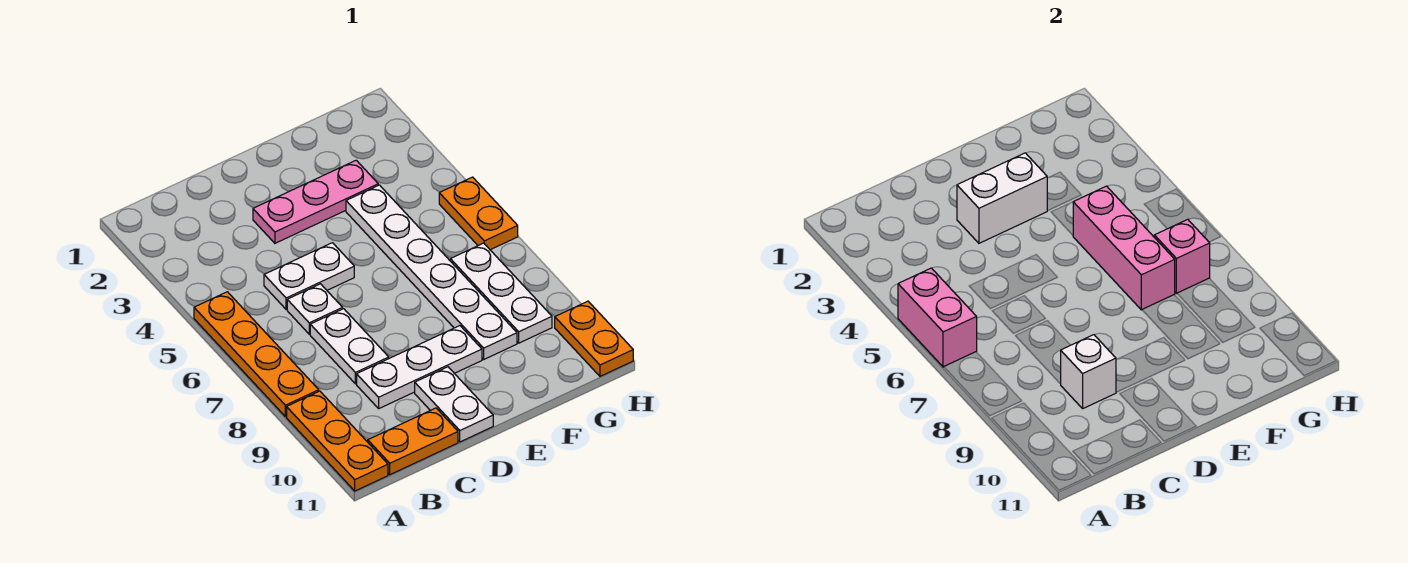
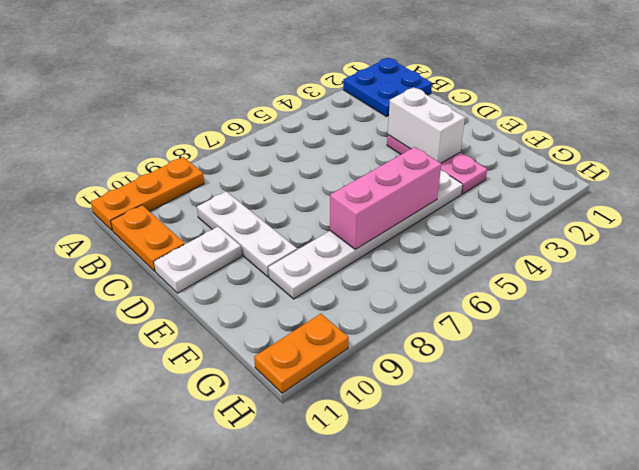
blue plate A1:B2 level 1 -> none
none -> orange plate A5:A8 level 1
none -> white plate C5:D5 level 1
none -> white plate C6 level 1

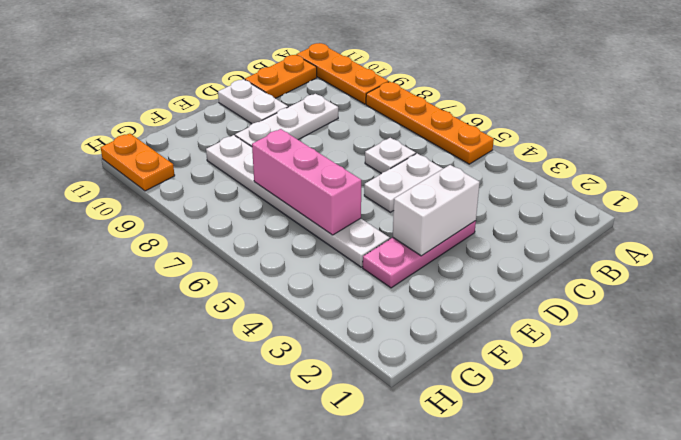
none -> white plate C7:C8 level 1
none -> white plate G7:G9 level 1
none -> orange plate H5:H6 level 1

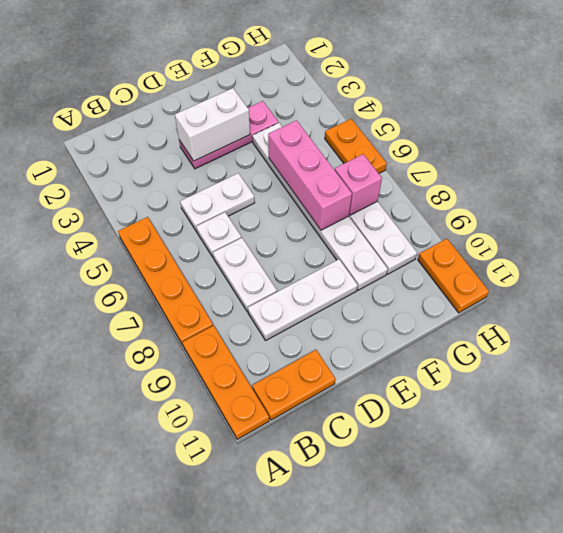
none -> white plate D10:D11 level 1
none -> pink brick A5:A6 level 2
none -> white brick C9 level 2

